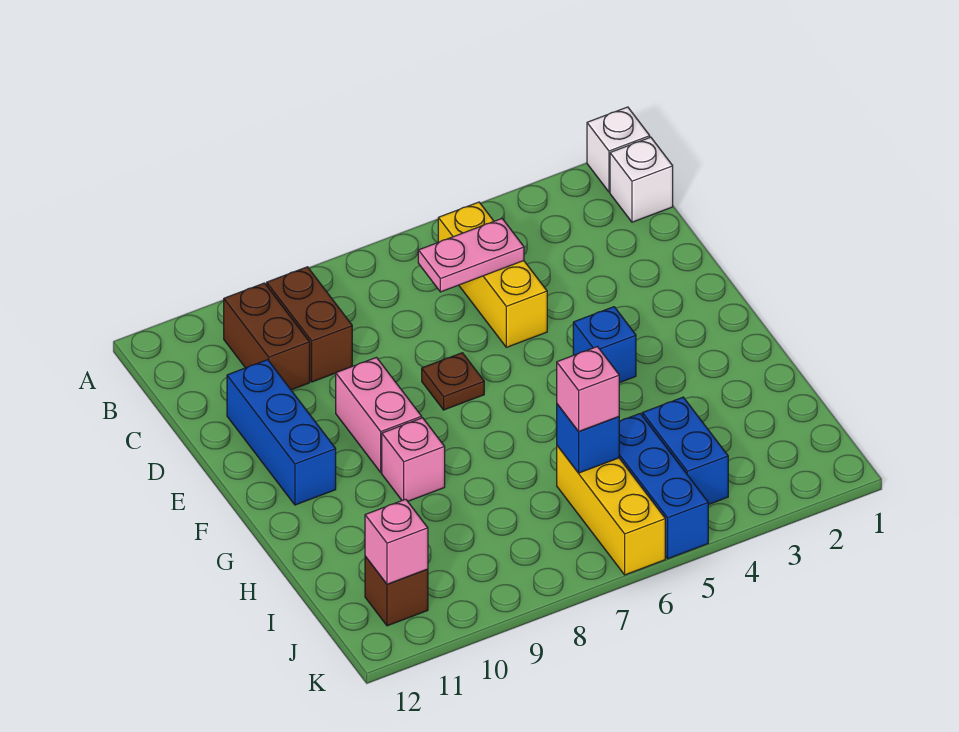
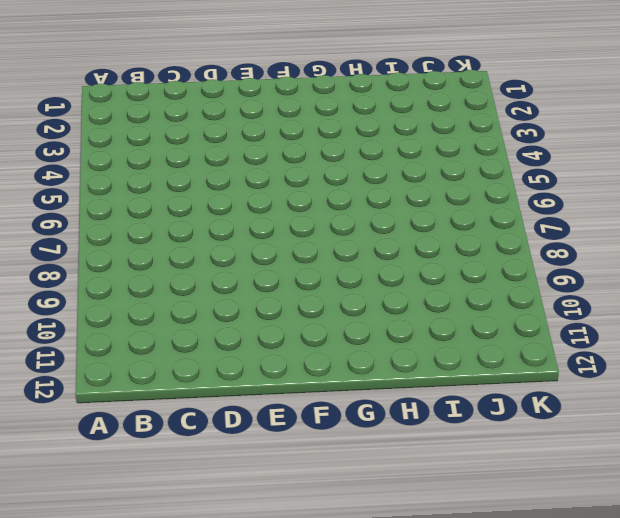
none -> white brick A1 level 1
none -> white brick B1 level 1
none -> yellow brick B5:D5 level 1

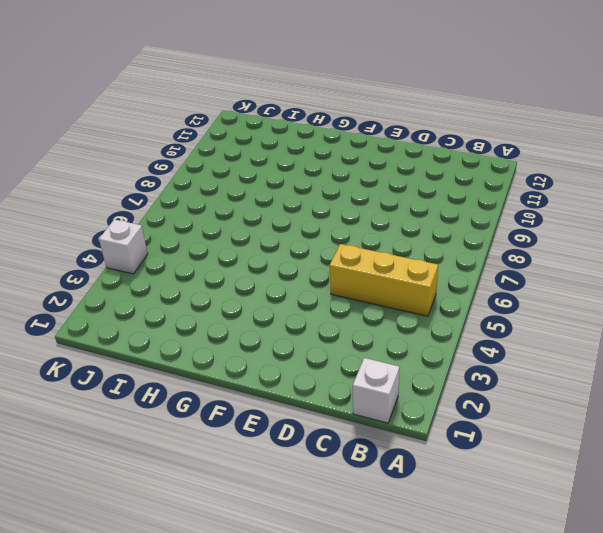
white brick K4 level 1 -> white brick A1 level 1
none -> brown brick B9:C9 level 1
none -> brown brick B10:C10 level 1
none -> blue brick D11:F11 level 1

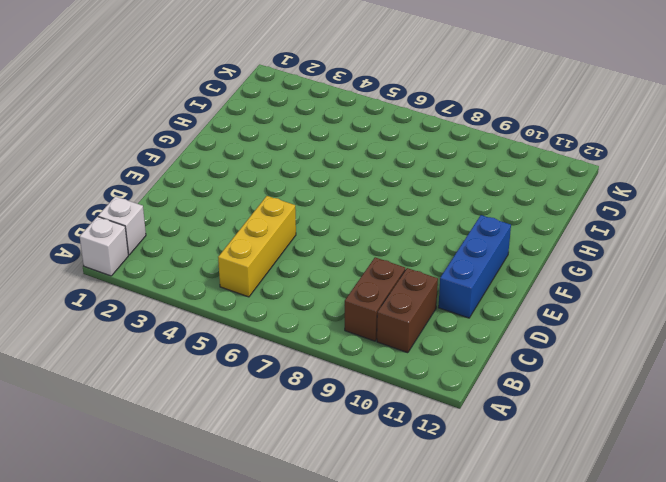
none -> brown plate E7 level 1
none -> pink brick E9:F9 level 1
none -> blue brick F4 level 1

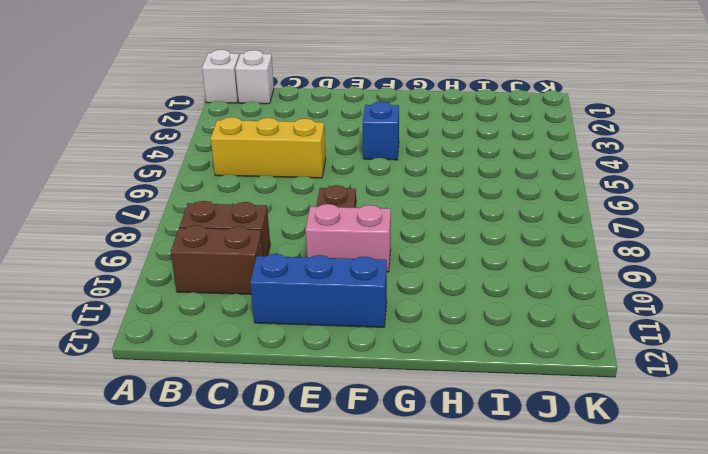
none -> pink brick G9 level 1
none -> blue brick I4:J4 level 1
none -> blue brick I5:K5 level 1

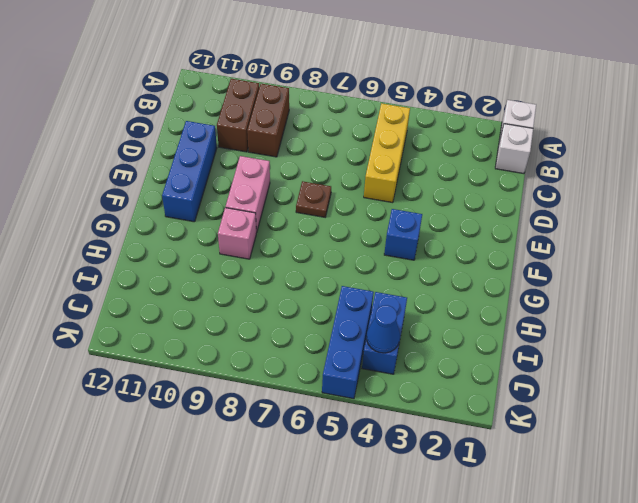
blue cone J4 level 2 -> none
none -> yellow brick I6:K6 level 1
none -> brown brick J11 level 1
none -> pink plate C5:C6 level 2

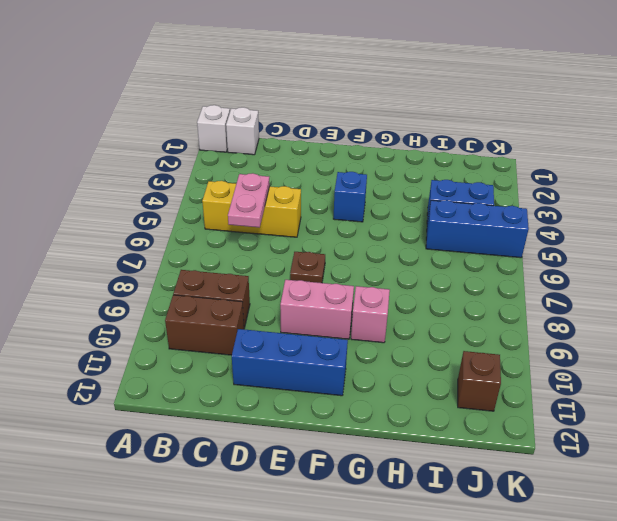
none -> yellow brick I6:K6 level 1
none -> blue brick I6 level 2
none -> pink brick J11 level 2

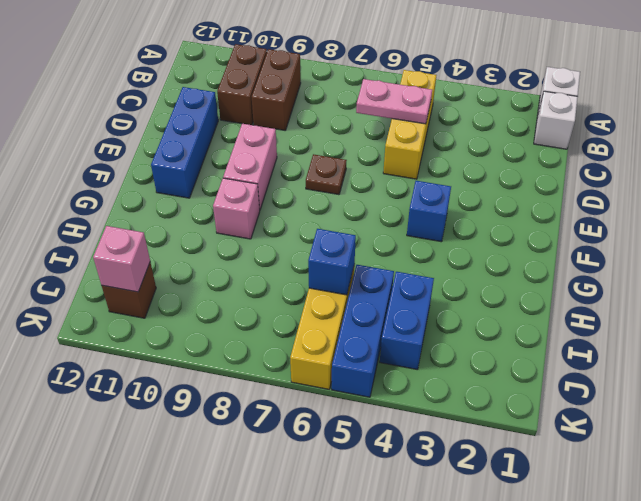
none -> pink brick I6 level 3

